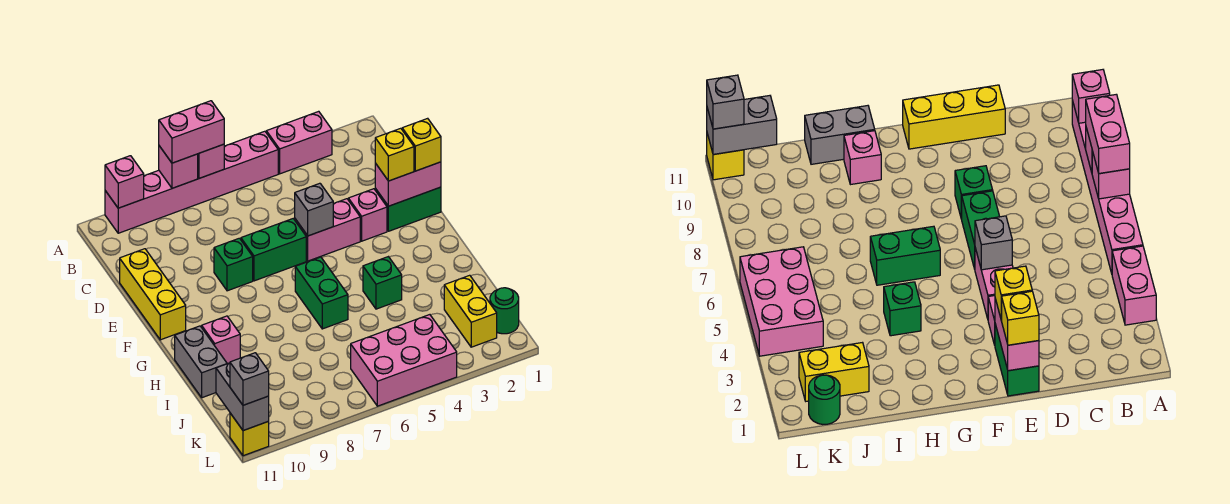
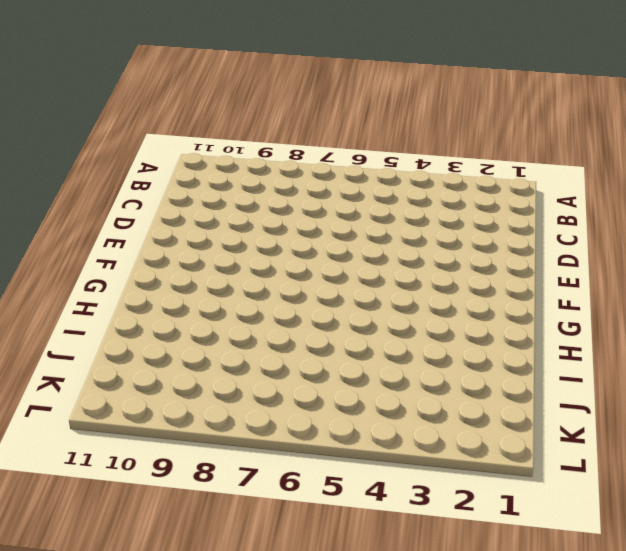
none -> pink brick A3:A4 level 1
none -> pink brick A5:A10 level 1
none -> yellow brick D11:F11 level 1

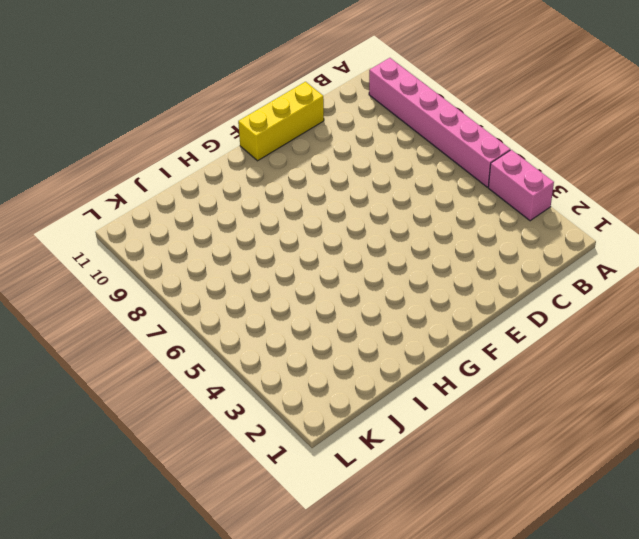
none -> green brick E1:E2 level 1
none -> pink brick E3 level 1
none -> pink brick E4:E5 level 1

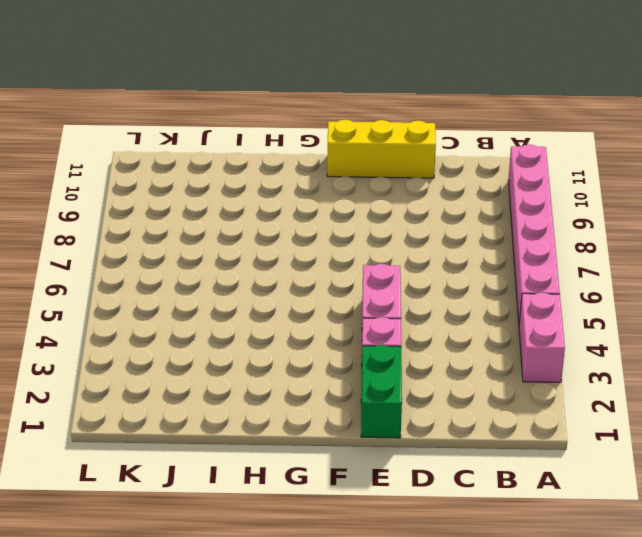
none -> green brick E6:E7 level 1
none -> green brick E8 level 1
none -> green brick G6:H6 level 1

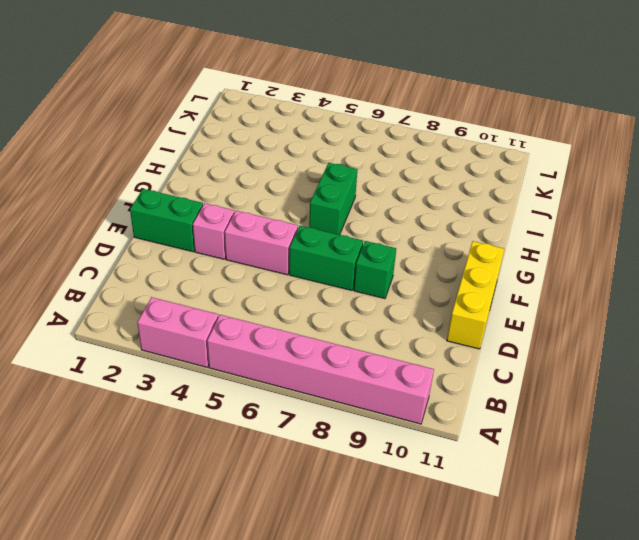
none -> green brick H4 level 1
none -> pink brick H10 level 1
none -> grey brick H11:I11 level 1

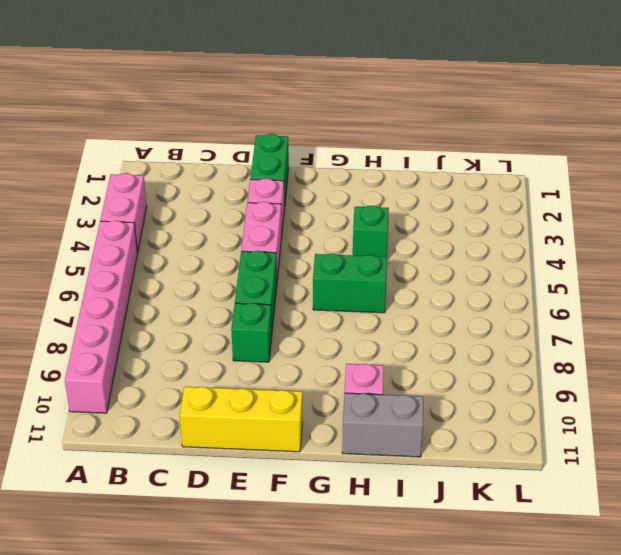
none -> yellow brick J2:K2 level 1
none -> green round brick K1 level 1
none -> pink brick K4:L6 level 1

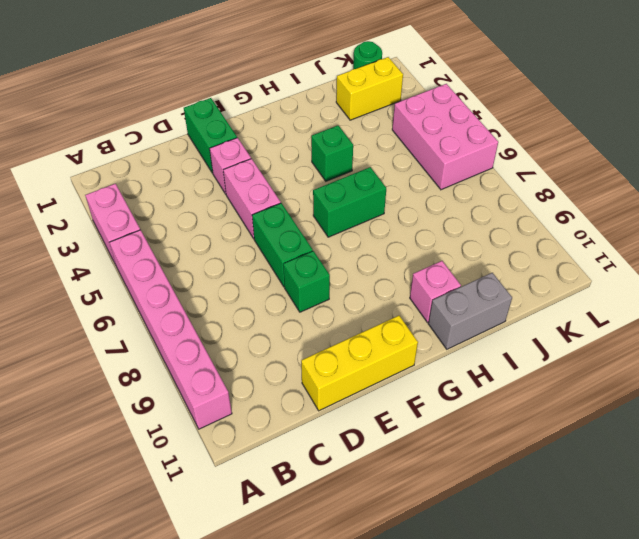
none -> yellow brick L11 level 1
none -> pink brick A7 level 2
none -> pink brick A8 level 2

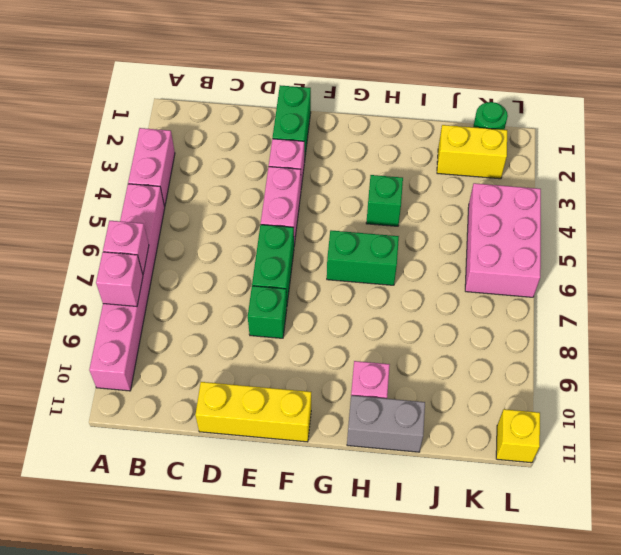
none -> pink brick A10 level 2
none -> pink brick E1:E2 level 2
none -> grey brick E5 level 2

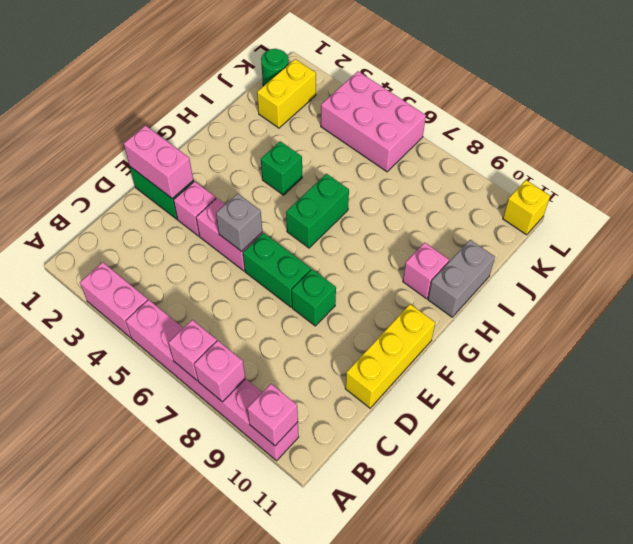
none -> grey brick K11:L11 level 2
none -> pink brick A7:A8 level 3
none -> yellow brick E1 level 3

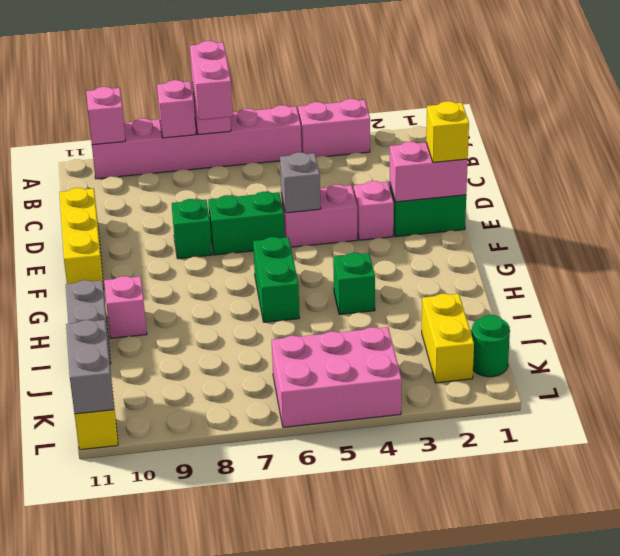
pink brick A7:B7 level 3 -> pink brick A7:A8 level 3
none -> yellow brick E2 level 3
none -> grey brick L11 level 3

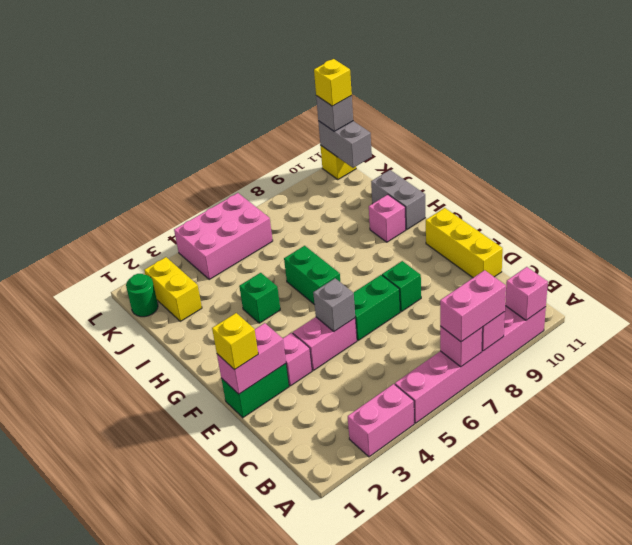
yellow brick L11 level 4 -> yellow brick E2 level 3

